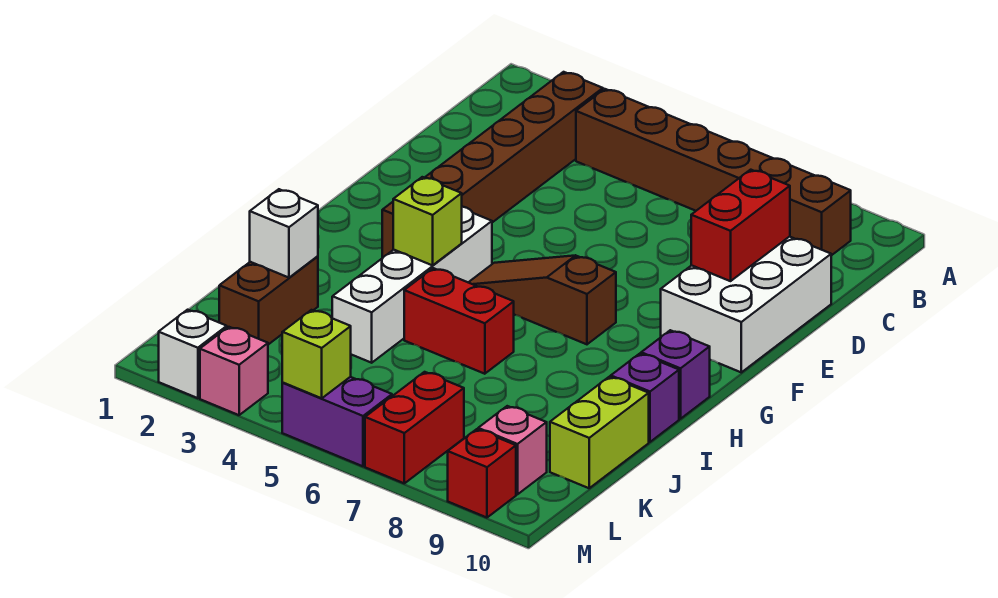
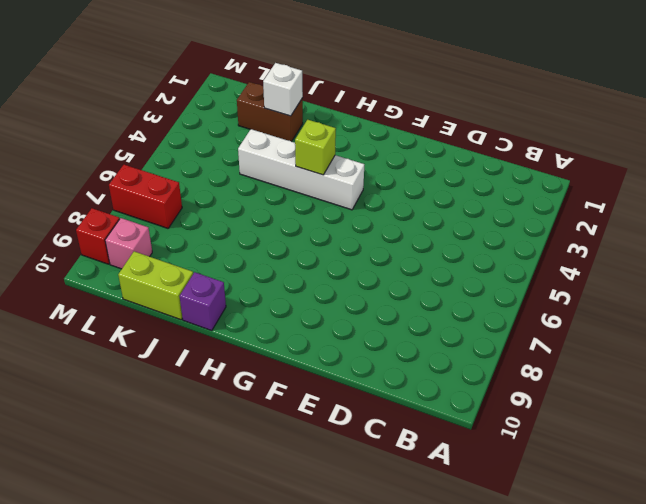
none -> brown brick B3:G3 level 1
none -> brown brick B4:B9 level 1
none -> white brick D9:F10 level 1

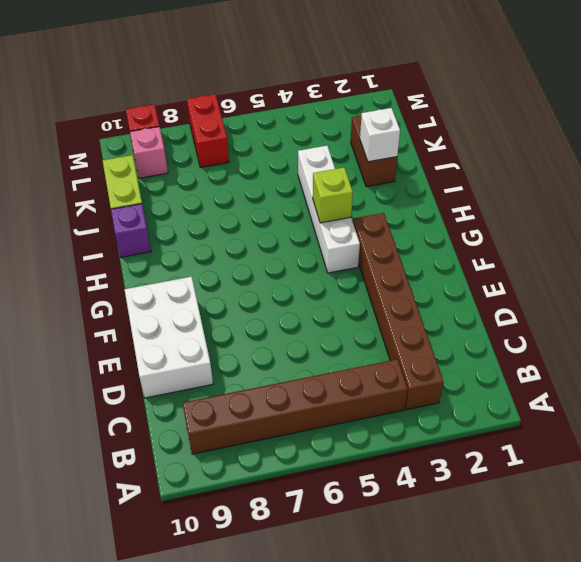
none -> brown slope G5:G7 level 1 top 7
none -> purple brick H10 level 1
none -> red brick I5:I6 level 1

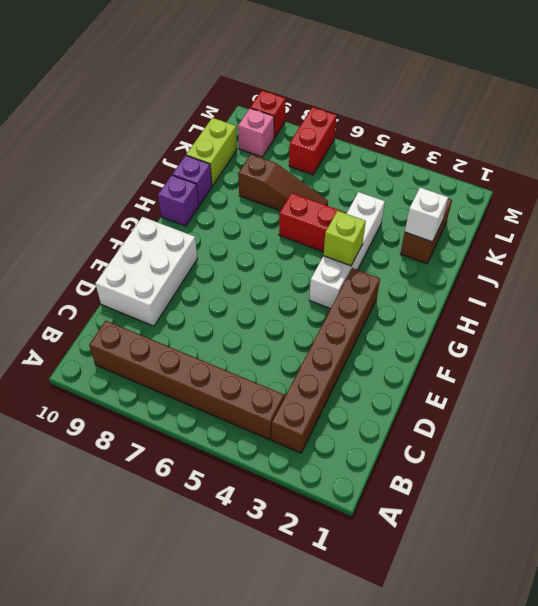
brown slope J6:J8 level 1 top 8 -> brown slope G5:G7 level 1 top 7
none -> white brick M2 level 1
none -> pink brick M3 level 1
none -> purple brick M5:M6 level 1

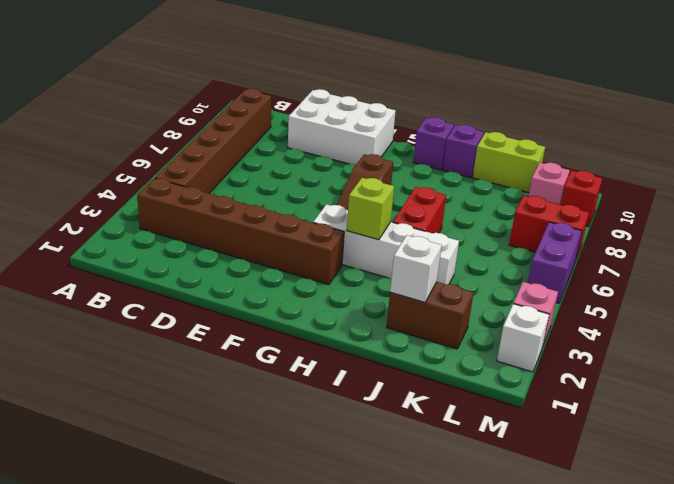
none -> red brick D9:E9 level 2
none -> lime brick M5 level 2

